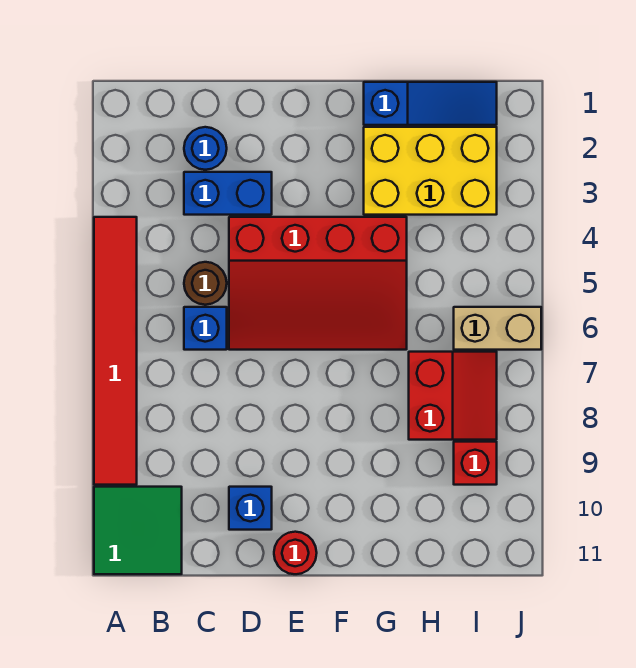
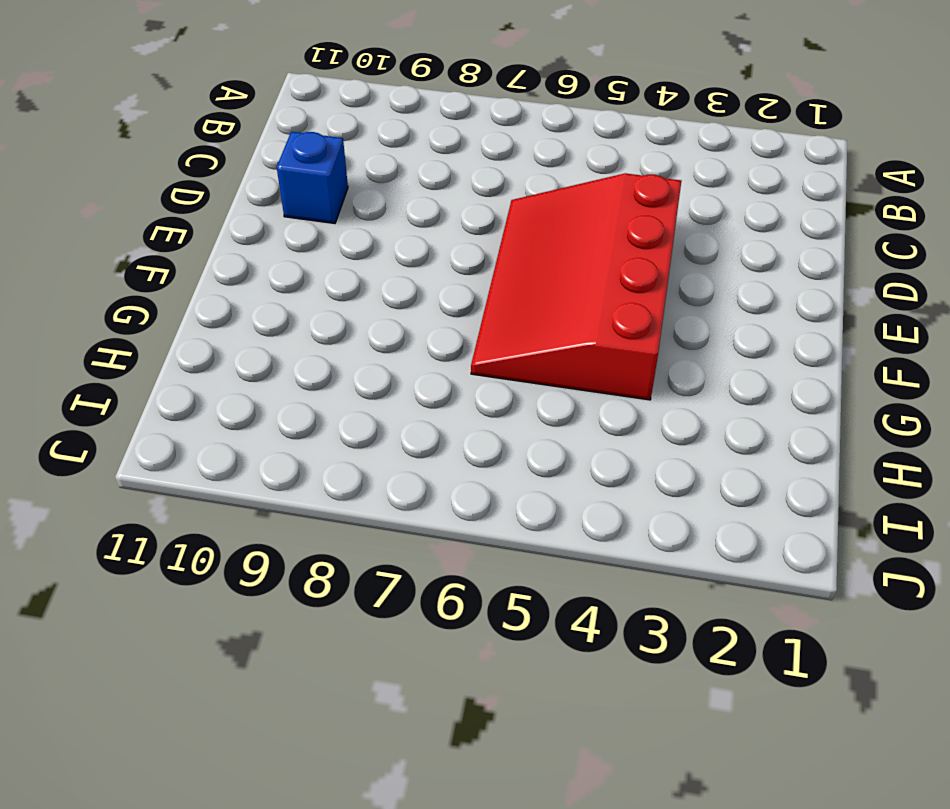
none -> red tile A4:A9 level 1
none -> green tile A10:B11 level 1
none -> blue round brick C2 level 1

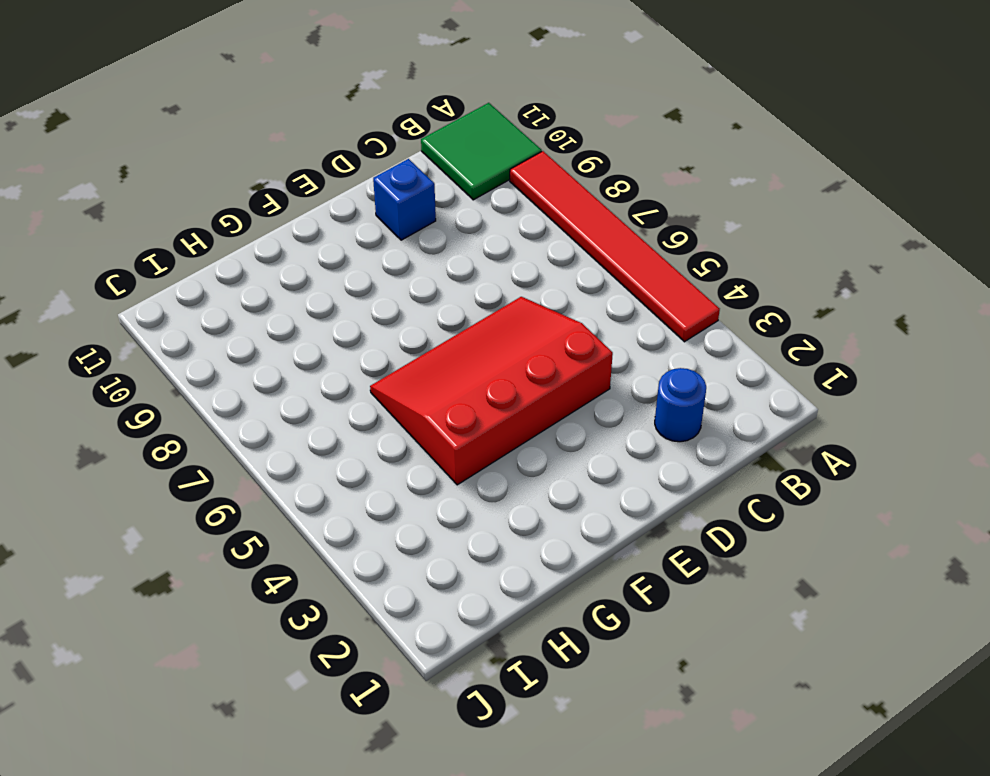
none -> blue brick C3:D3 level 1
none -> brown round brick C5 level 1
none -> blue brick C6 level 1

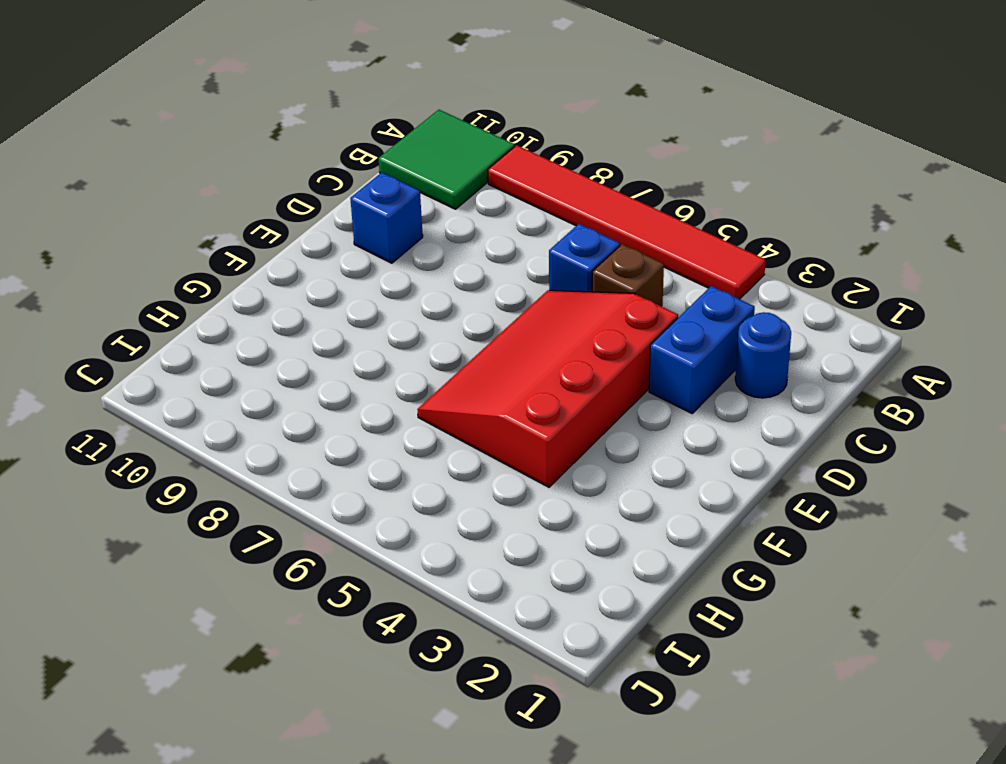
brown brick C5 level 1 -> brown round brick C5 level 1
none -> red round brick E11 level 1
none -> blue slope G1:I1 level 1 top G
none -> yellow brick G2:I3 level 1

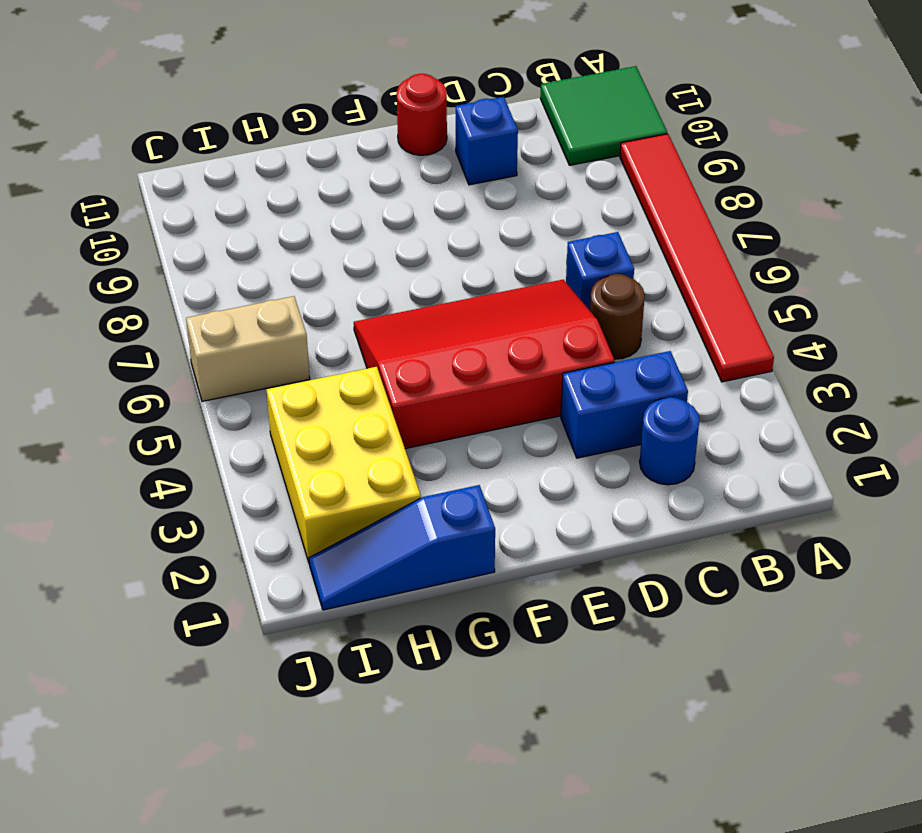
yellow brick H2:I4 level 1 -> yellow brick G2:I3 level 1
none -> red slope H7:I8 level 1 top H
none -> red brick I9 level 1

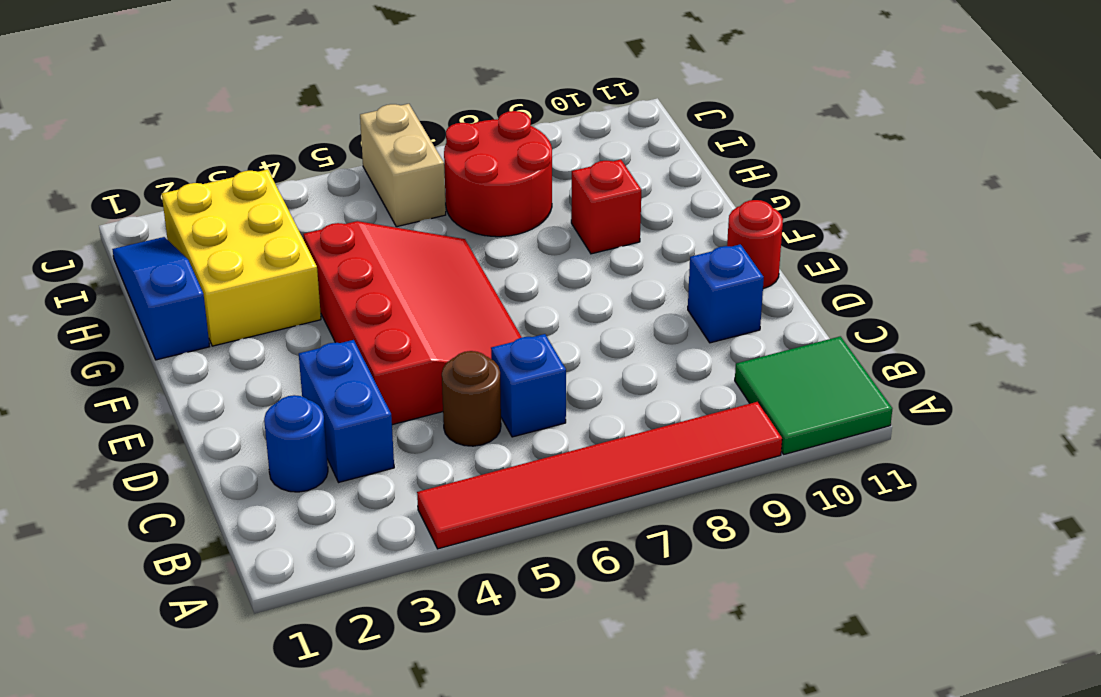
red brick G9 level 1 -> red brick I9 level 1
red round brick H7:I8 level 1 -> red slope H7:I8 level 1 top H

